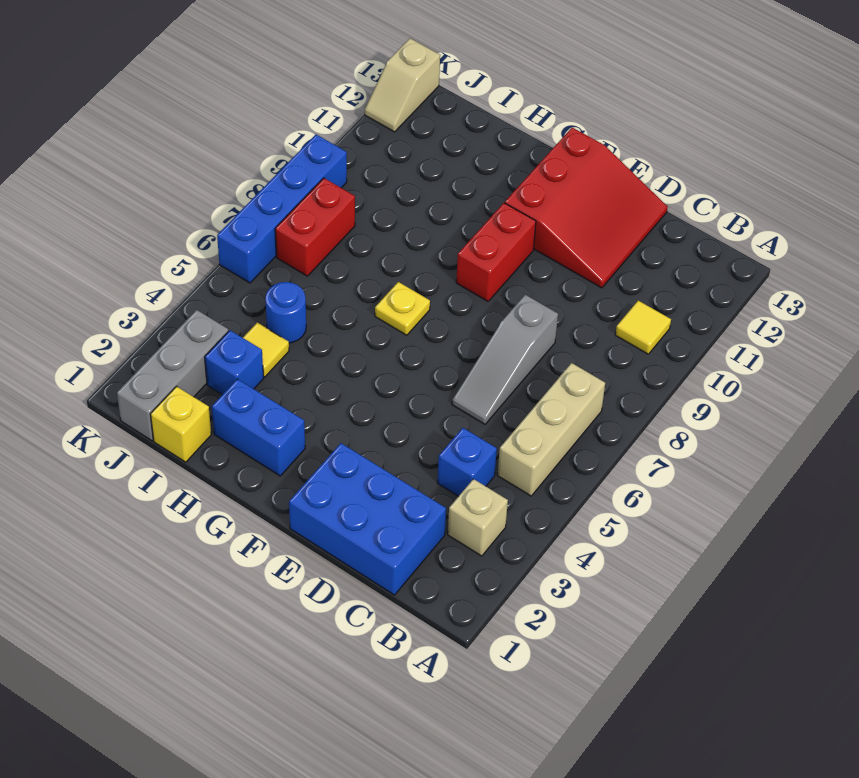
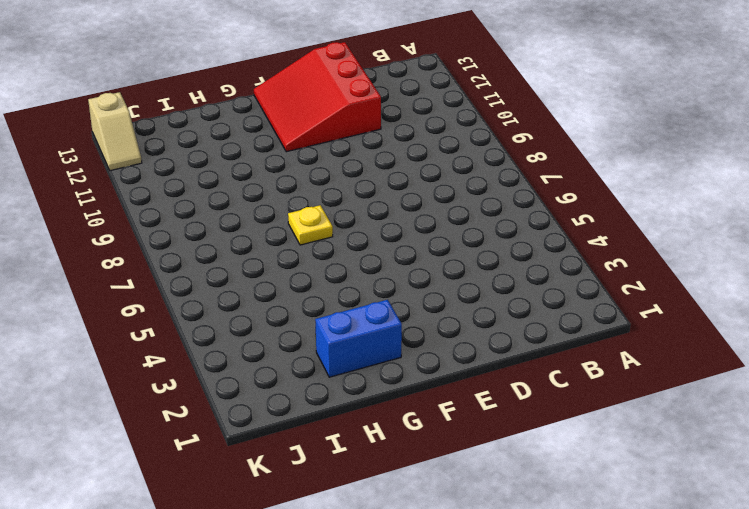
red slope D11:F13 level 1 top D -> red slope D11:F13 level 1 top F
none -> tan brick B3 level 1
none -> tan brick B5:B7 level 1
none -> yellow tile B10 level 1

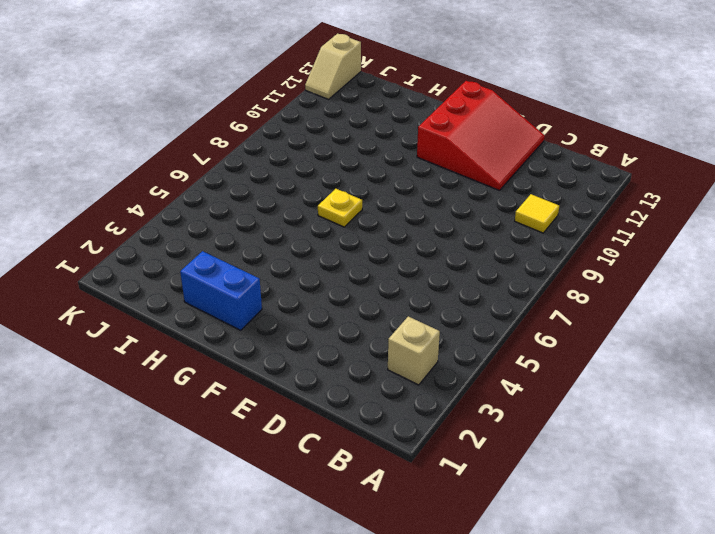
none -> tan brick B5:B7 level 1
none -> blue brick C1:E2 level 1
none -> blue brick C4 level 1

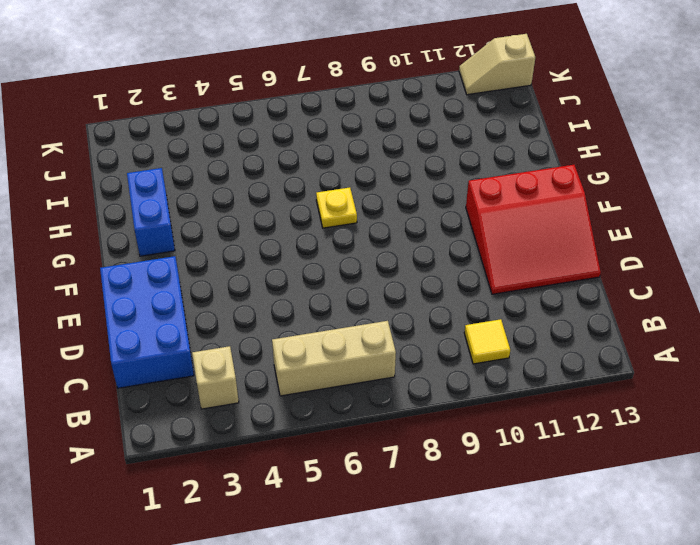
none -> blue brick C4 level 1
none -> grey slope D6:D8 level 1 top 8
none -> red brick F9:F10 level 1

